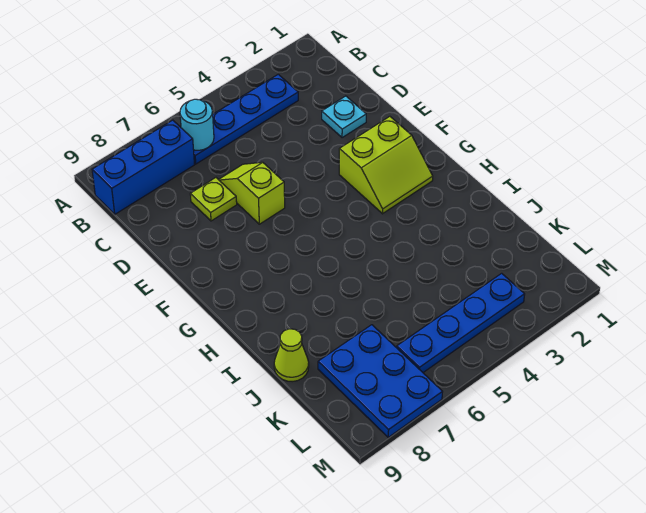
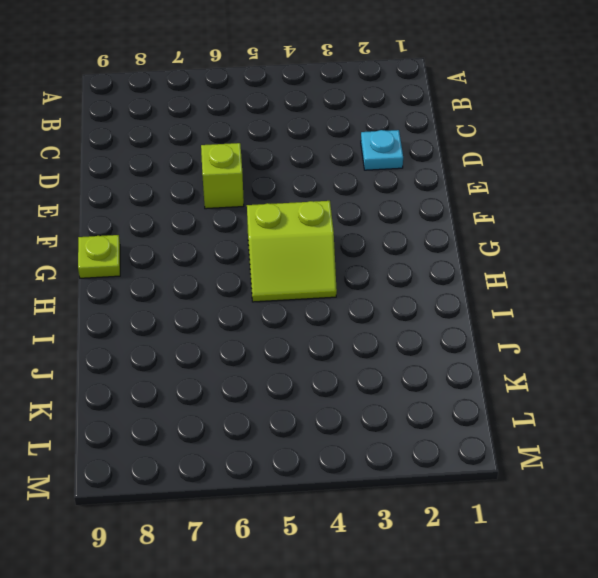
lime slope G4:H5 level 1 top G -> lime slope F2:G3 level 1 top F
lime plate G9 level 1 -> lime plate D7 level 1
none -> blue plate B3:B6 level 1
none -> blue brick B7:B9 level 1

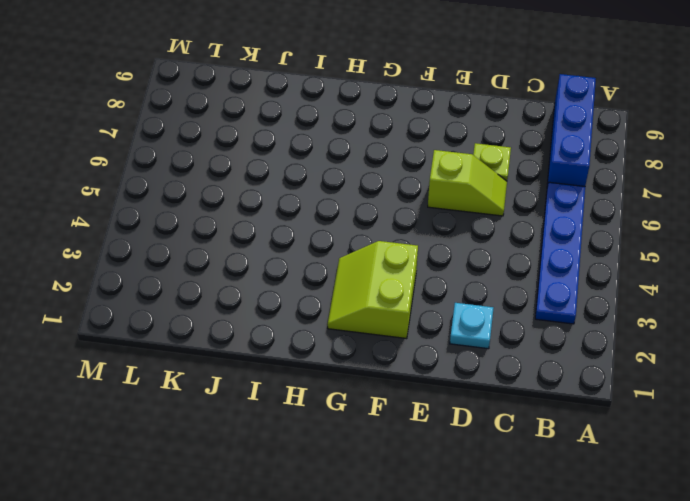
none -> lime cone J9 level 1
none -> blue plate K7:M8 level 1

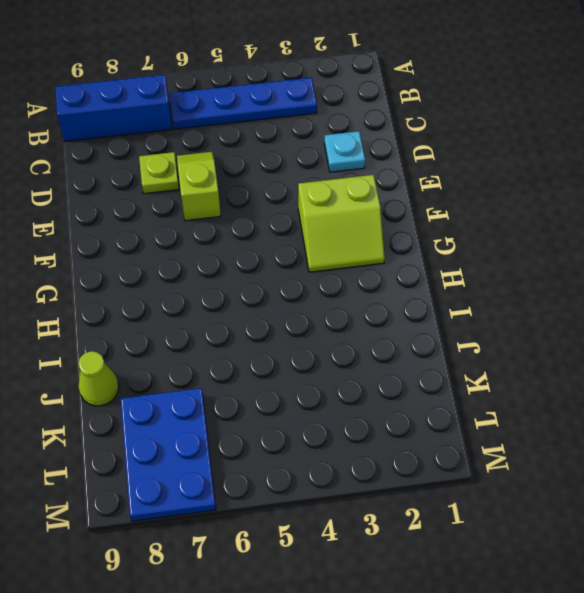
none -> blue plate L3:L6 level 1
none -> cyan round brick B6 level 2

